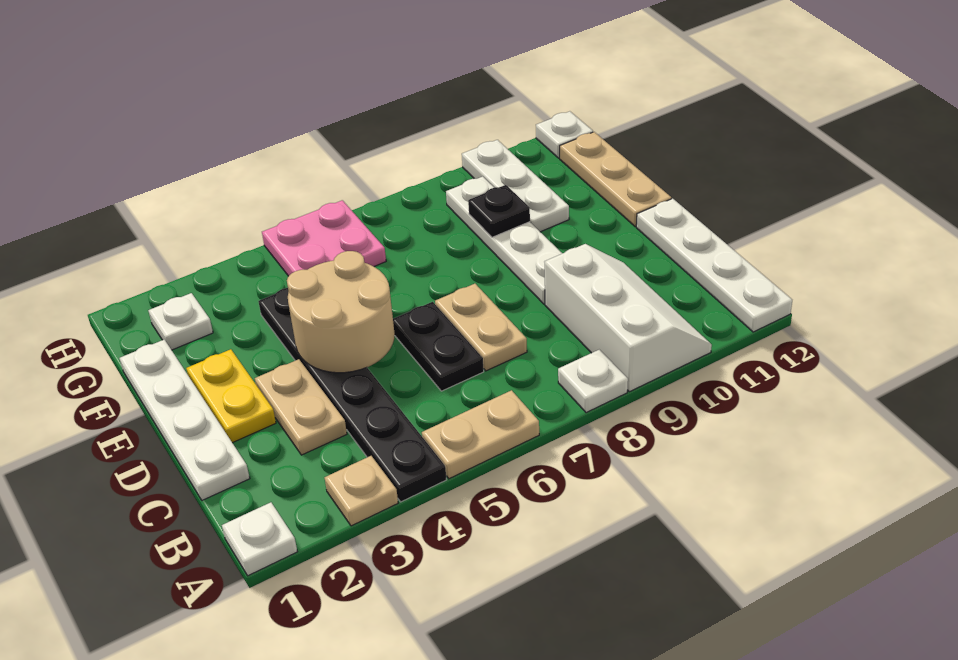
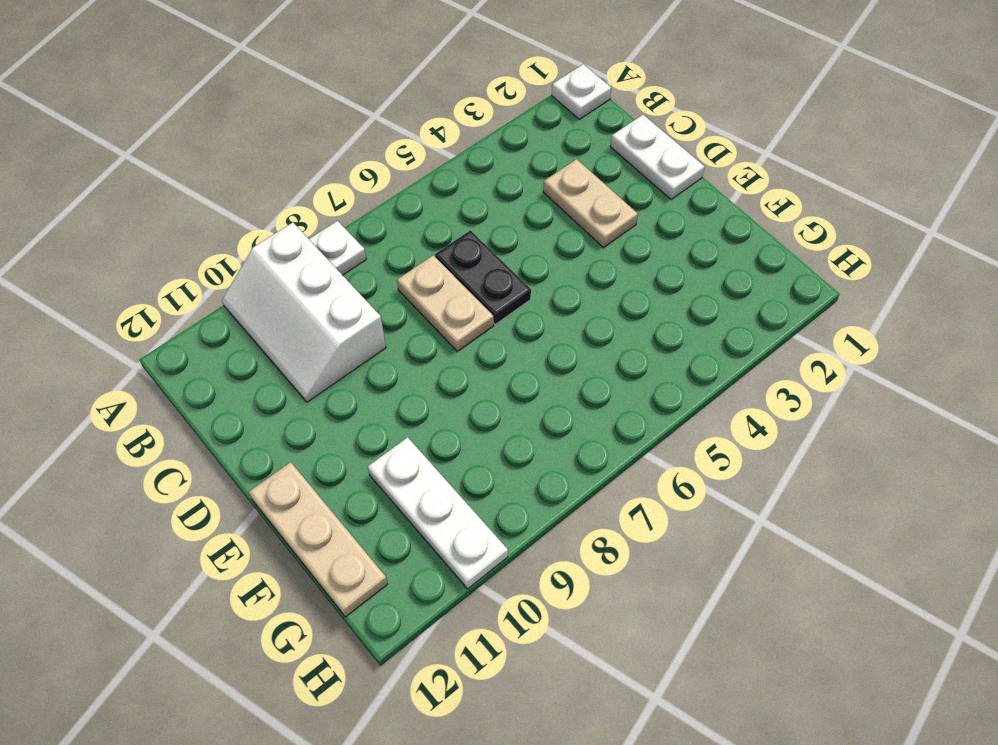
white plate C1:D1 level 1 -> white plate C1:F1 level 1
none -> tan plate A3 level 1
none -> black plate A4:F4 level 1
none -> tan plate A5:A6 level 1

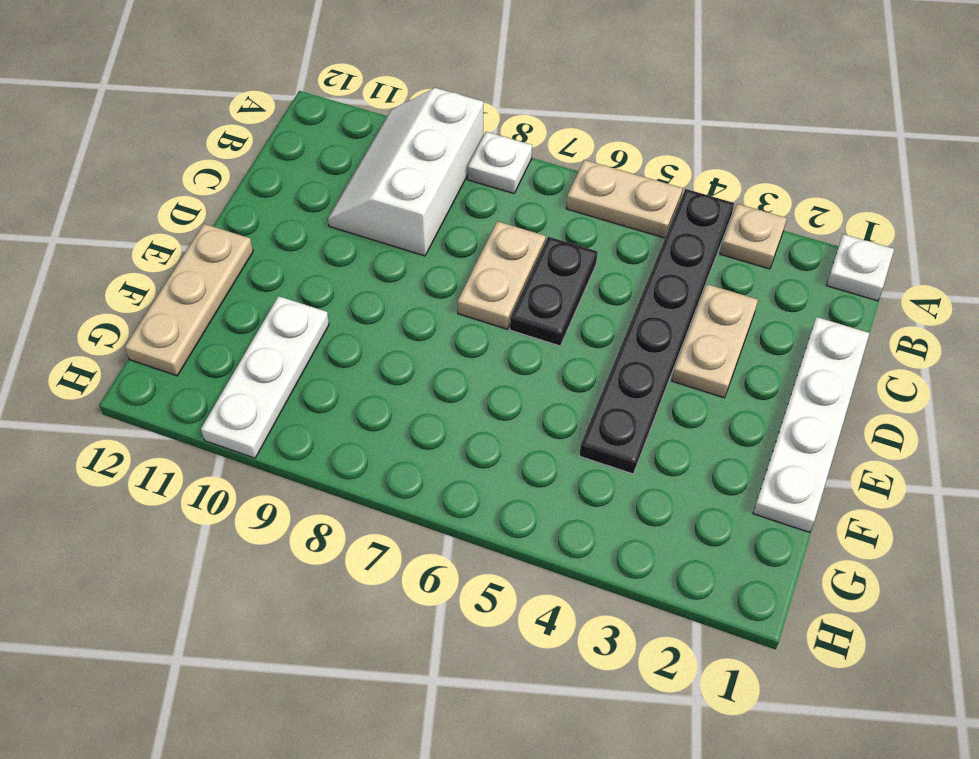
none -> white plate A12:D12 level 1
none -> yellow plate D2:E2 level 1
none -> white plate D9:G9 level 1

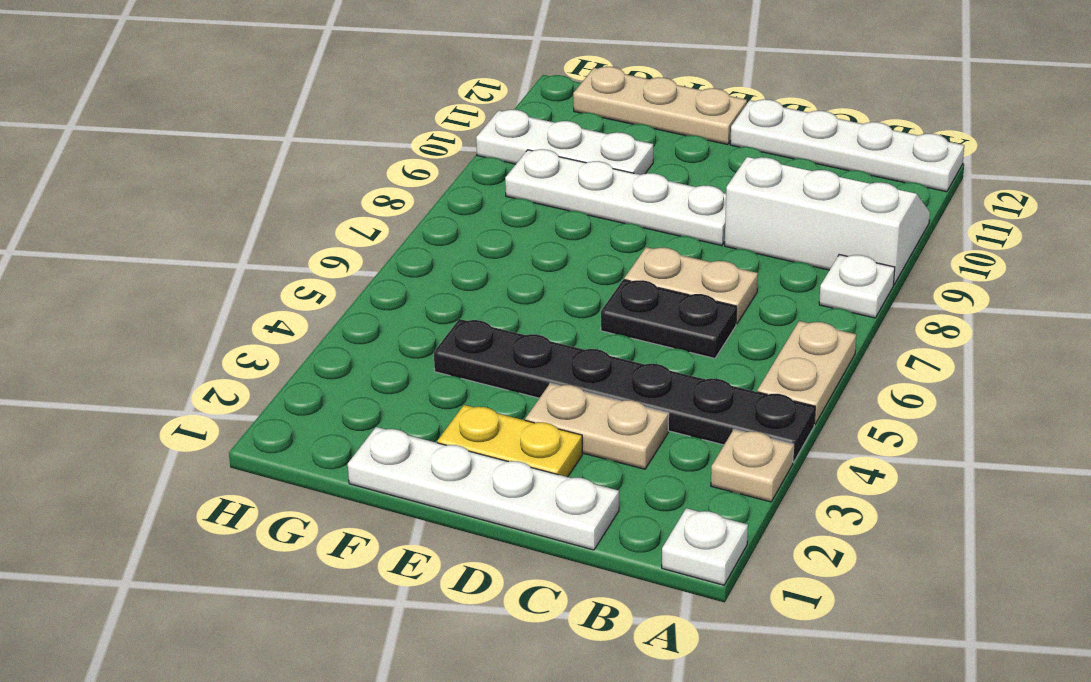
none -> white plate G2 level 1
none -> pink plate G5:H6 level 1
none -> white plate H12 level 1

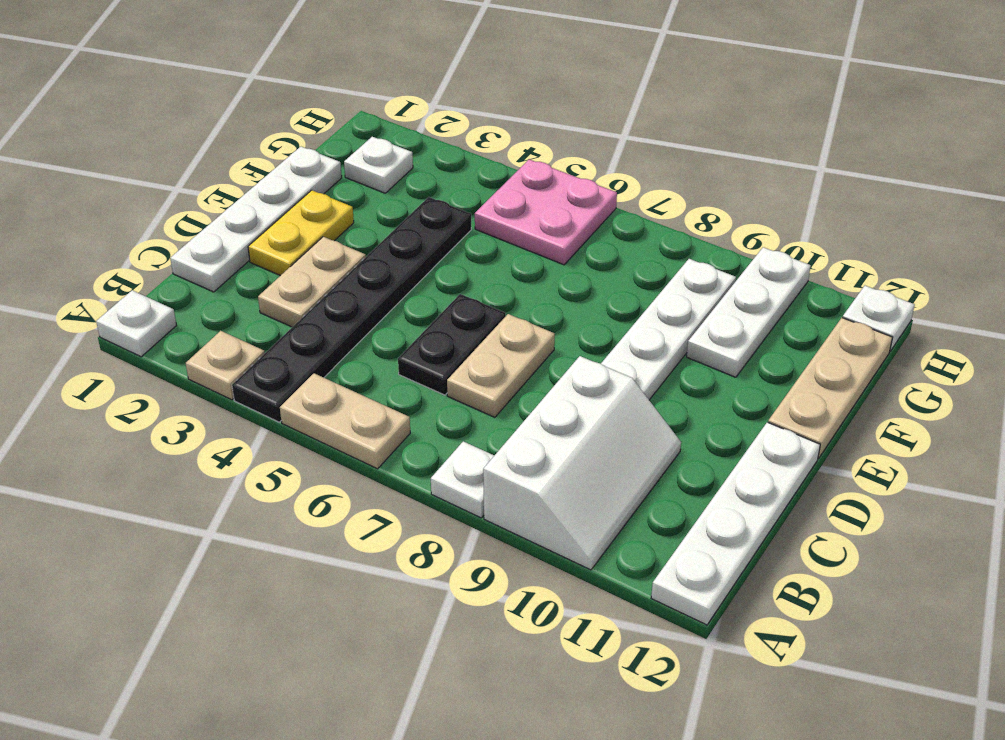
none -> tan round brick D4:E5 level 2
none -> black plate F9 level 2

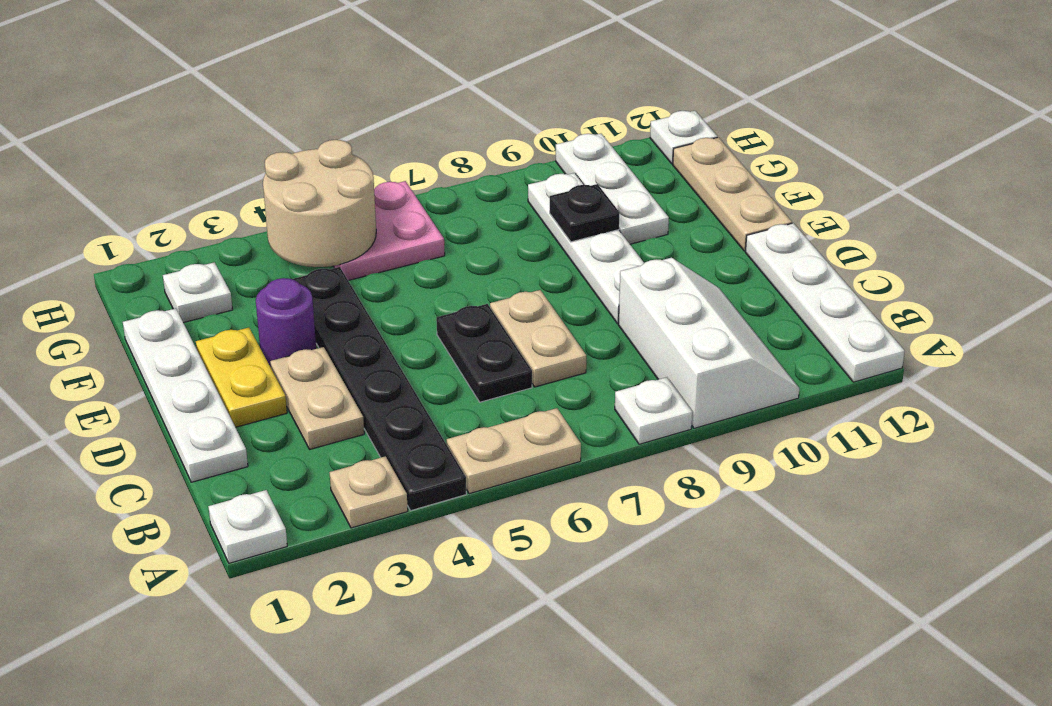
purple round brick E3 level 1 -> none
tan round brick G4:H5 level 2 -> tan round brick D4:E5 level 2

